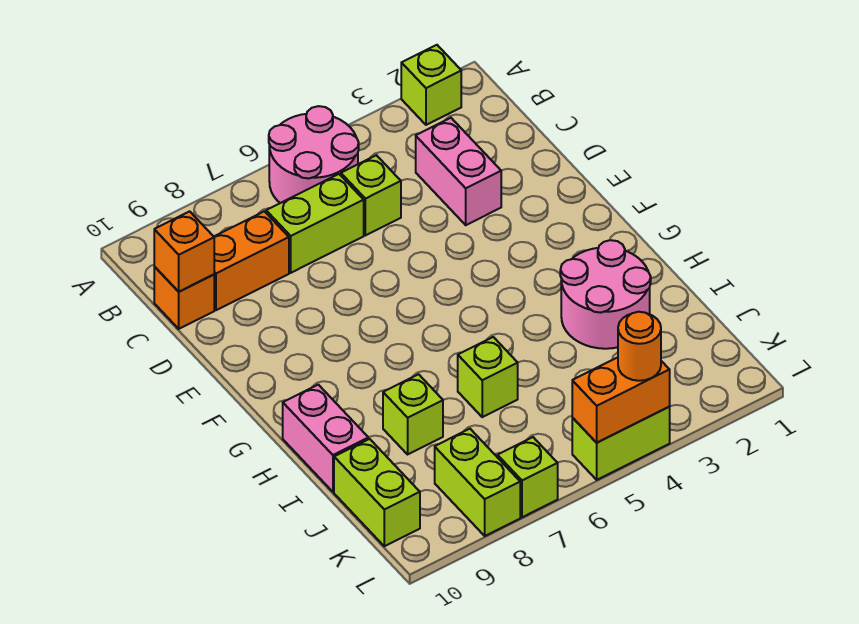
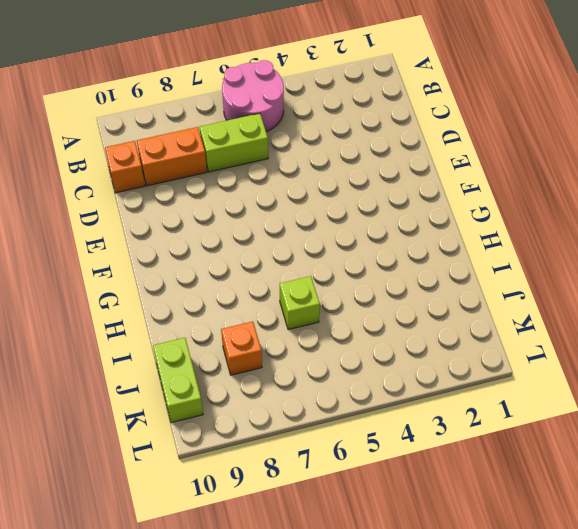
orange brick J8 level 1 -> orange brick C10 level 2
none -> lime brick A2 level 1
none -> pink brick C3:D3 level 1
none -> lime brick C5 level 1

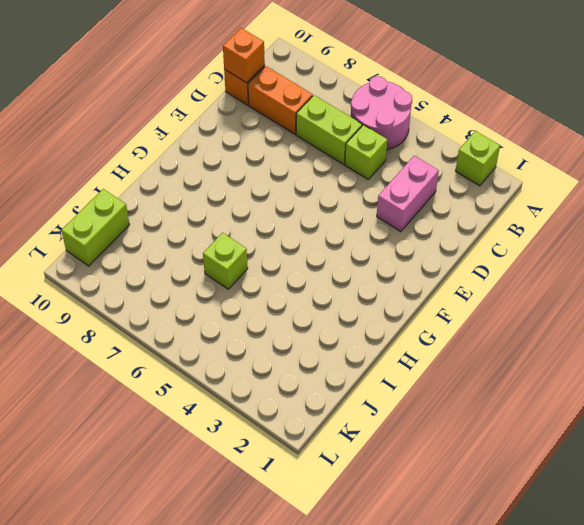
none -> pink round brick H2:I3 level 1
none -> pink brick H10:I10 level 1
none -> lime brick I8 level 1

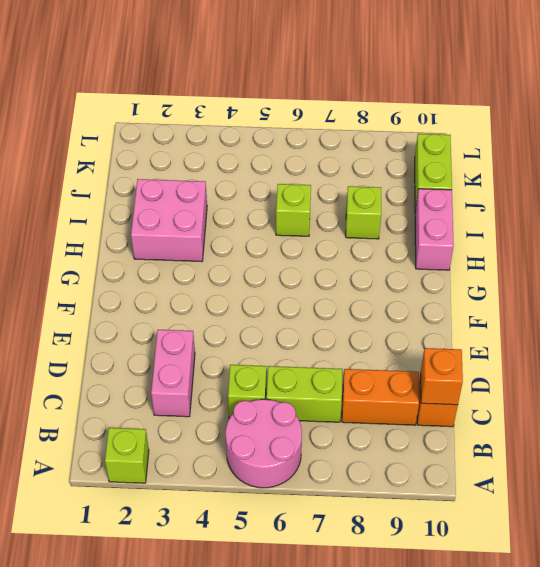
pink brick H2:I3 level 1 -> pink round brick H2:I3 level 1
none -> lime brick K8:L8 level 1
none -> lime brick L4:L5 level 1
none -> lime brick L7 level 1

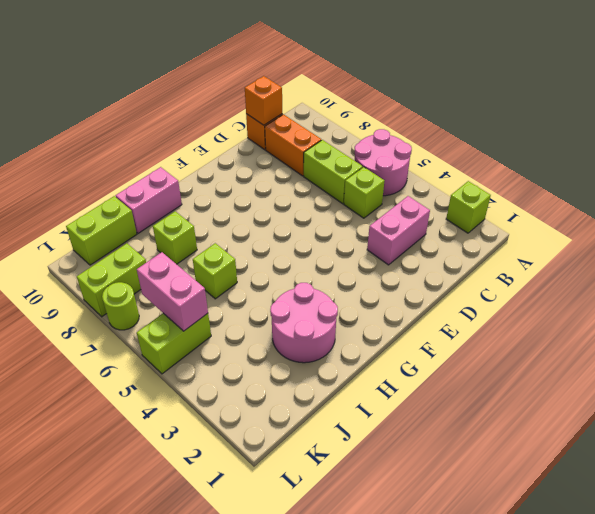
lime brick K5:L5 level 1 -> lime brick L4:L5 level 1
pink brick K5:K6 level 2 -> none
lime round brick L7 level 1 -> lime brick L7 level 1
none -> orange brick L4:L5 level 2
none -> orange round brick L4 level 3

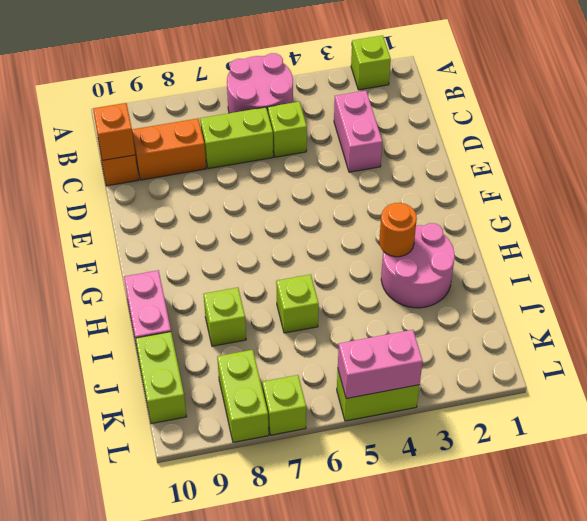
orange round brick H3 level 2 -> orange round brick L4 level 3
pink brick L4:L5 level 2 -> orange brick L4:L5 level 2

